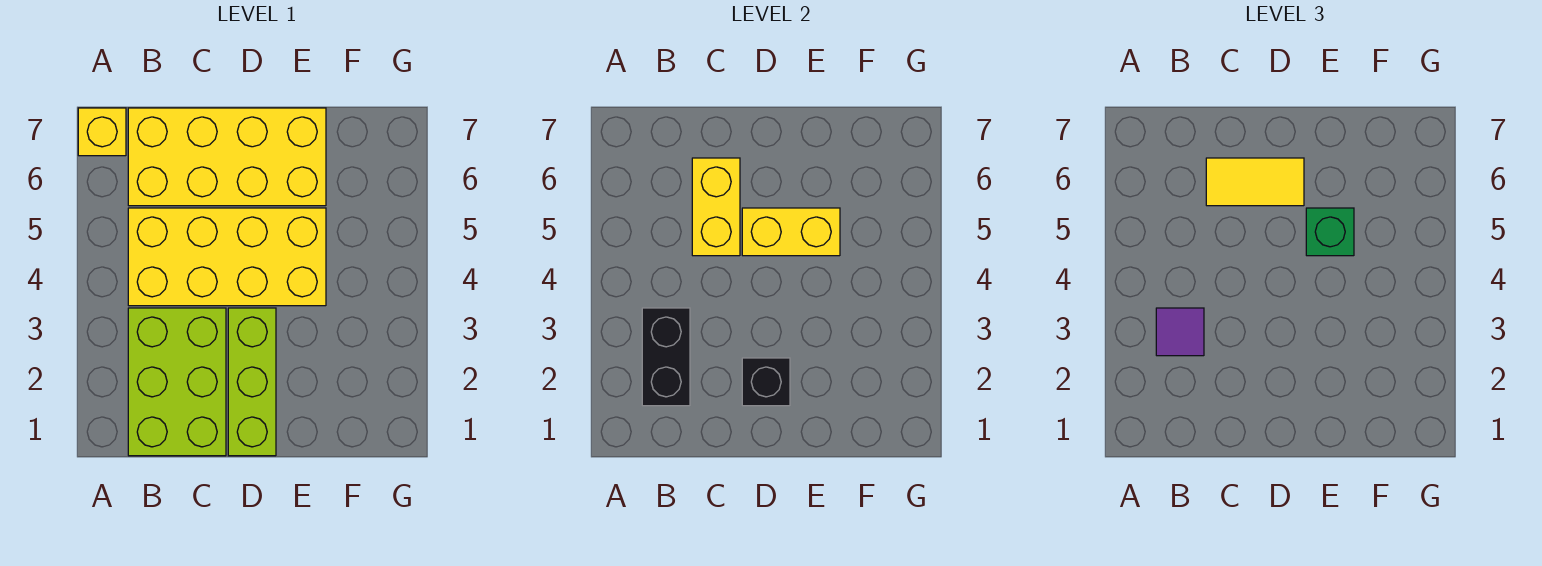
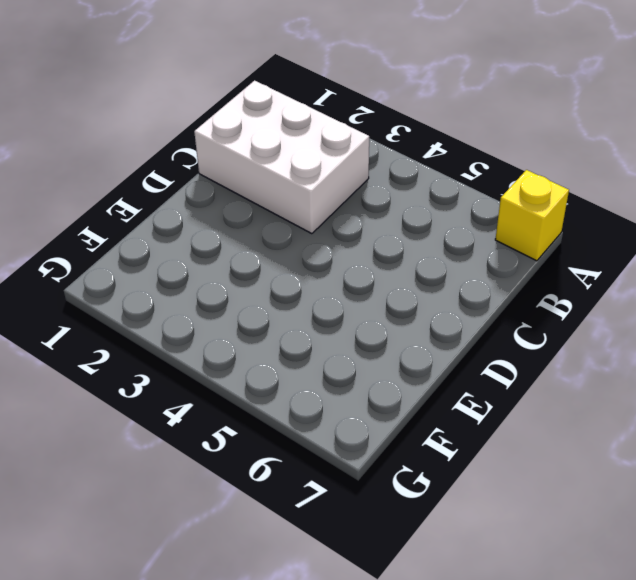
white brick B1:C3 level 1 -> lime brick B1:C3 level 1
none -> yellow brick B4:E5 level 1
none -> yellow brick B6:E7 level 1
none -> lime brick D1:D3 level 1

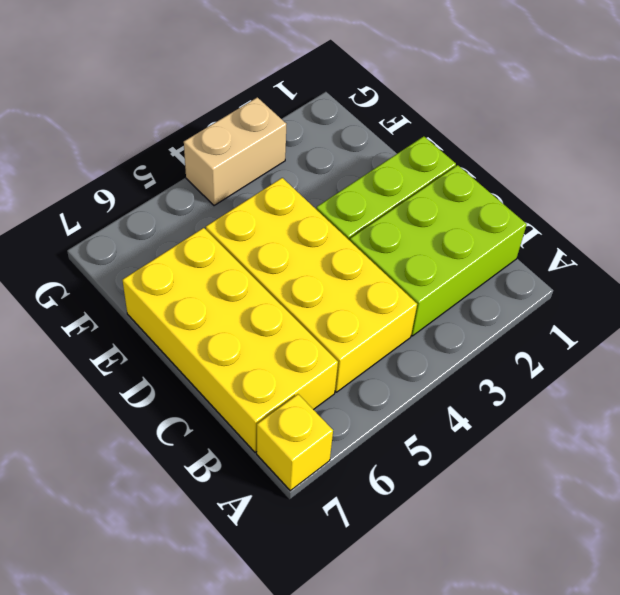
tan brick G3:G4 level 1 -> none
none -> black brick B2:B3 level 2
none -> yellow brick C5:C6 level 2
none -> black brick D2 level 2

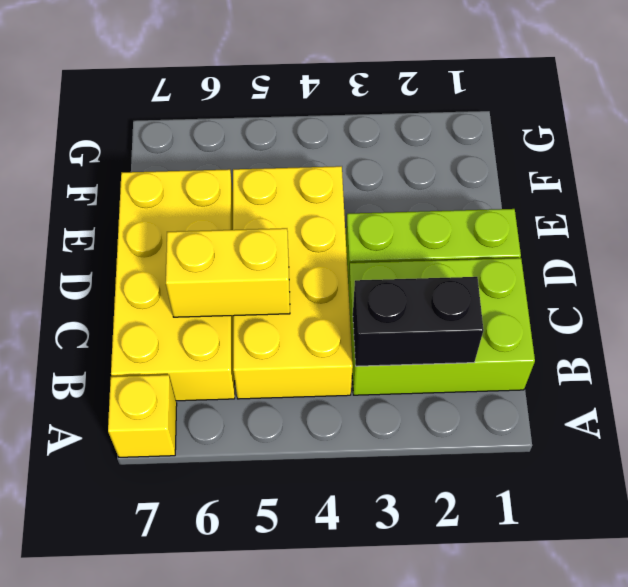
none -> black brick D2 level 2
none -> yellow brick D5:E5 level 2
none -> purple tile B3 level 3

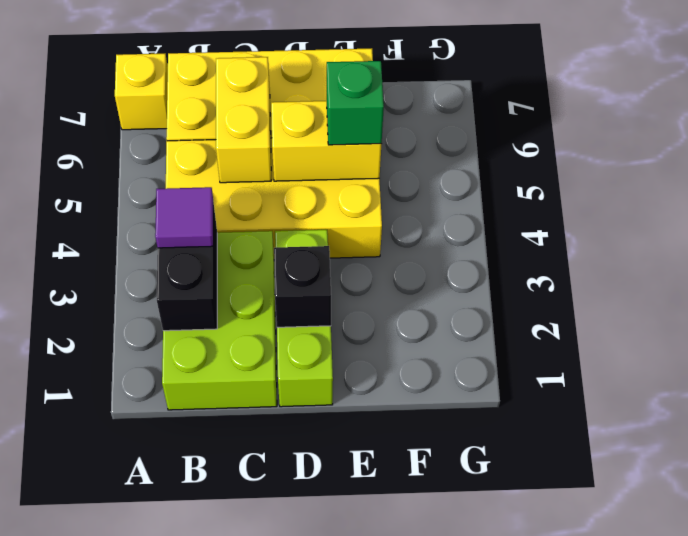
none -> yellow tile C6:D6 level 3

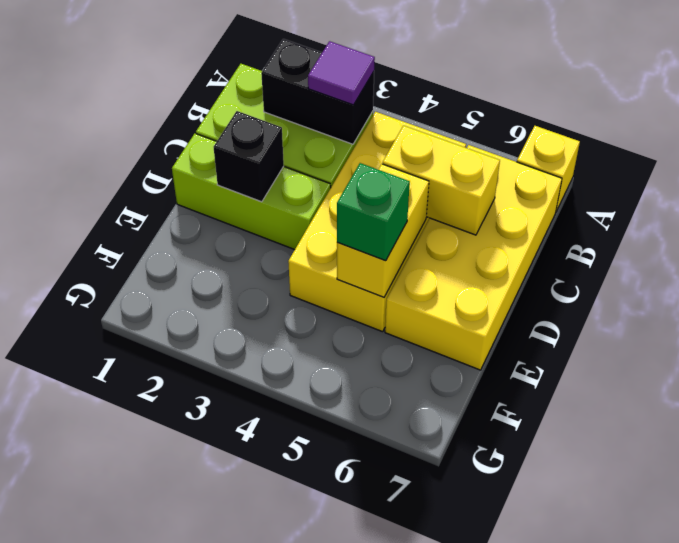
none -> yellow tile C6:D6 level 3

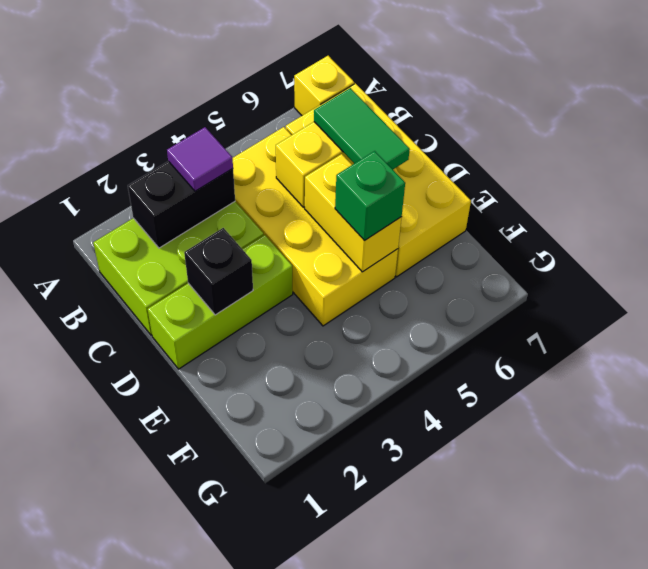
green tile C6:D6 level 3 -> yellow tile C6:D6 level 3

